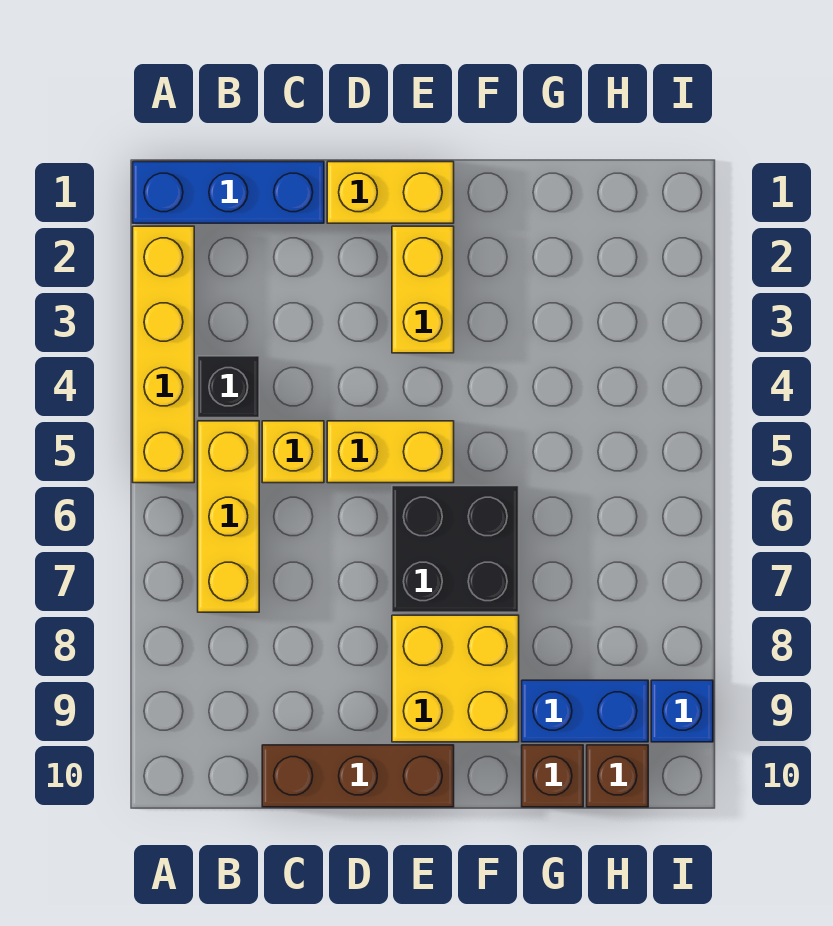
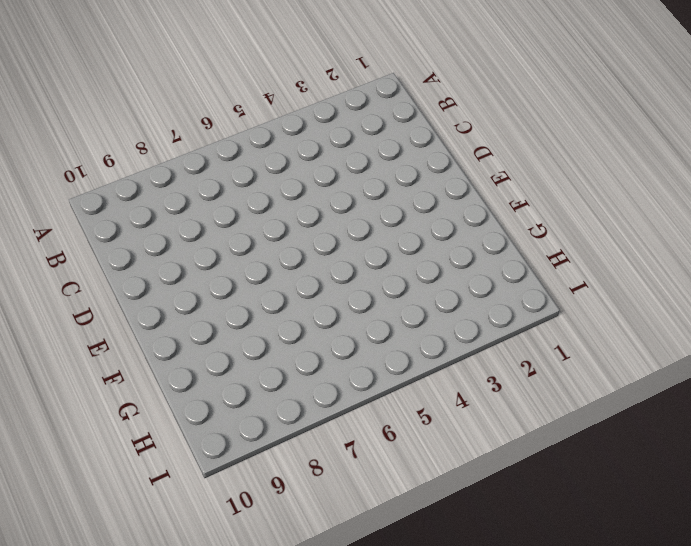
none -> blue brick A1:C1 level 1
none -> yellow brick A2:A5 level 1
none -> black brick B4 level 1

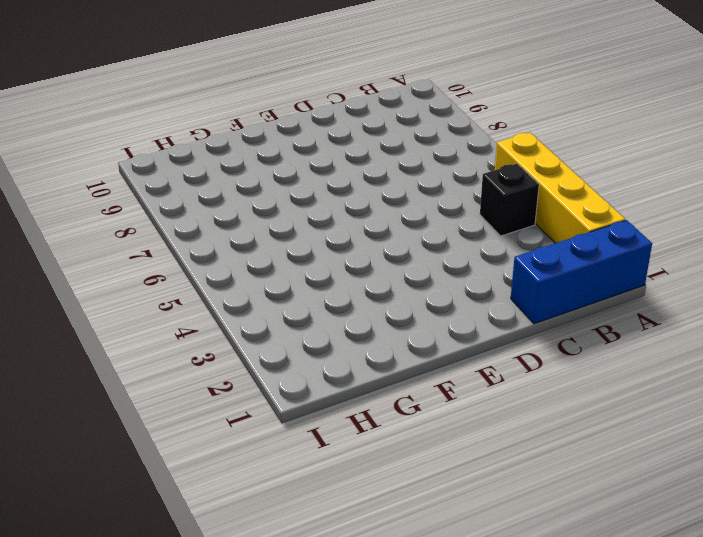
none -> yellow brick B5:B7 level 1
none -> yellow brick C5 level 1
none -> brown brick C10:E10 level 1

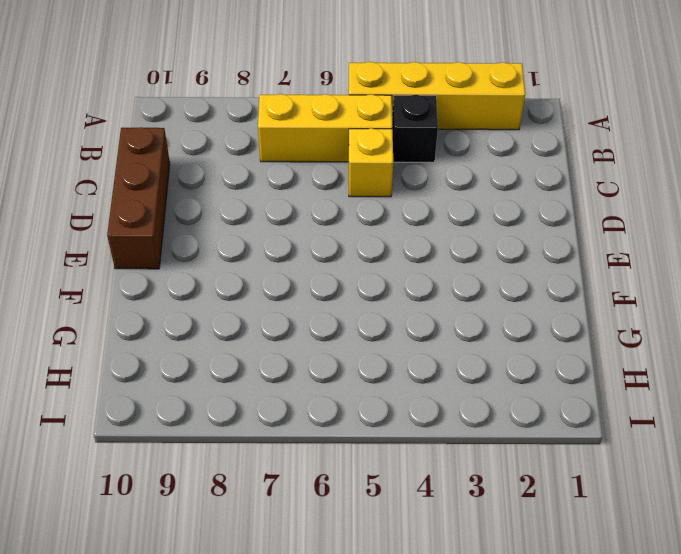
none -> blue brick A1:C1 level 1
none -> yellow brick D1:E1 level 1
none -> yellow brick D5:E5 level 1

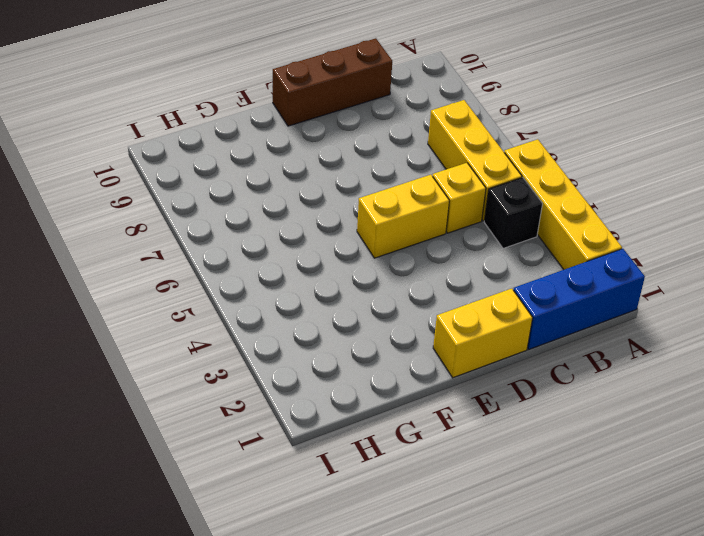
none -> yellow brick E2:E3 level 1
none -> black brick E6:F7 level 1
none -> yellow brick E8:F9 level 1

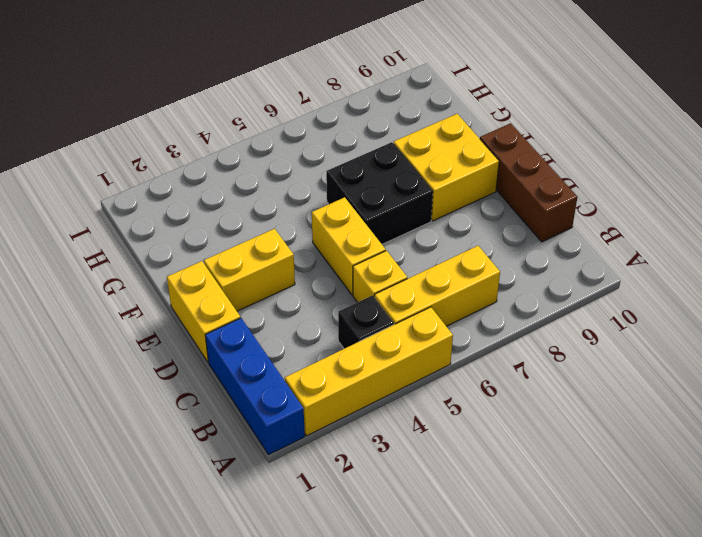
none -> blue brick G9:H9 level 1
none -> brown brick G10 level 1
none -> brown brick H10 level 1

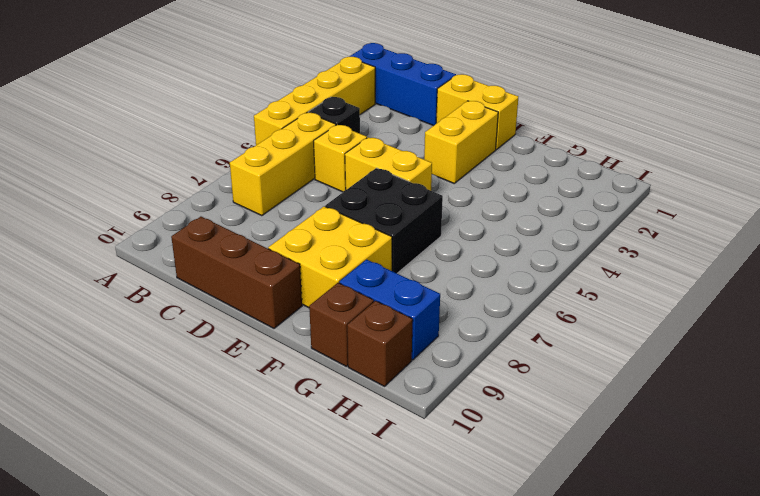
none -> blue brick I9 level 1

